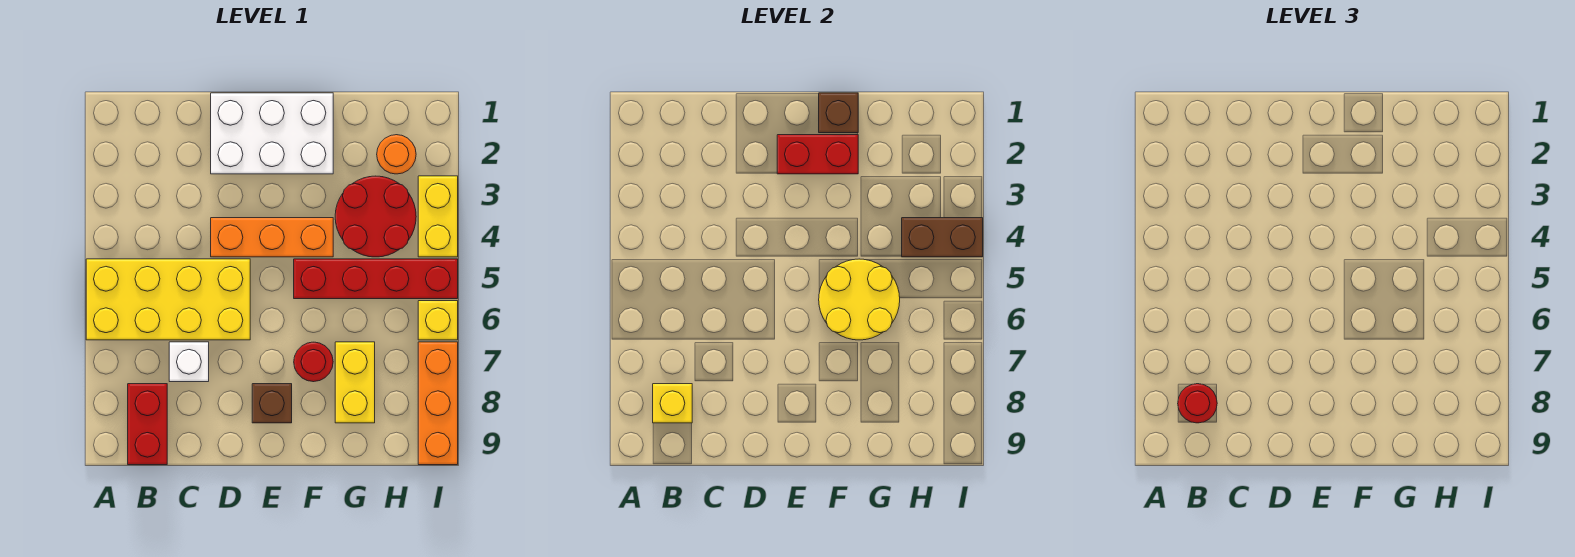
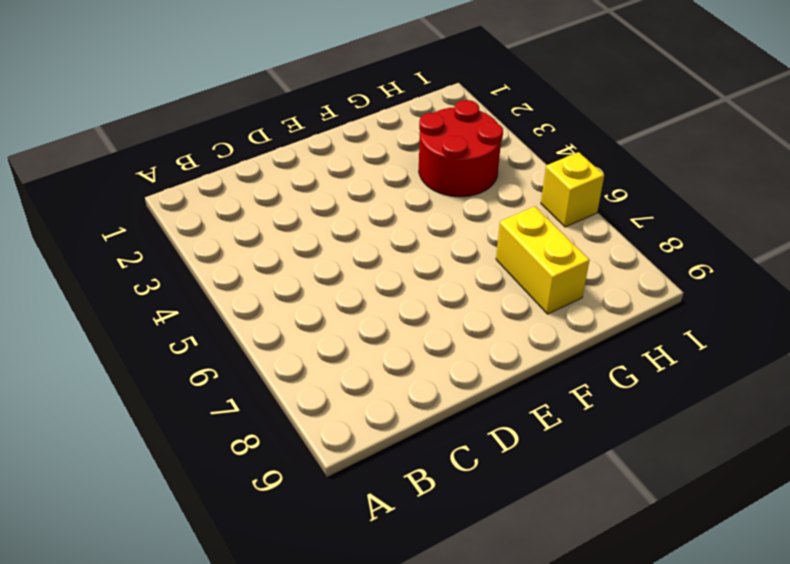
none -> yellow brick A5:D6 level 1
none -> red brick B8:B9 level 1
none -> white brick C7 level 1

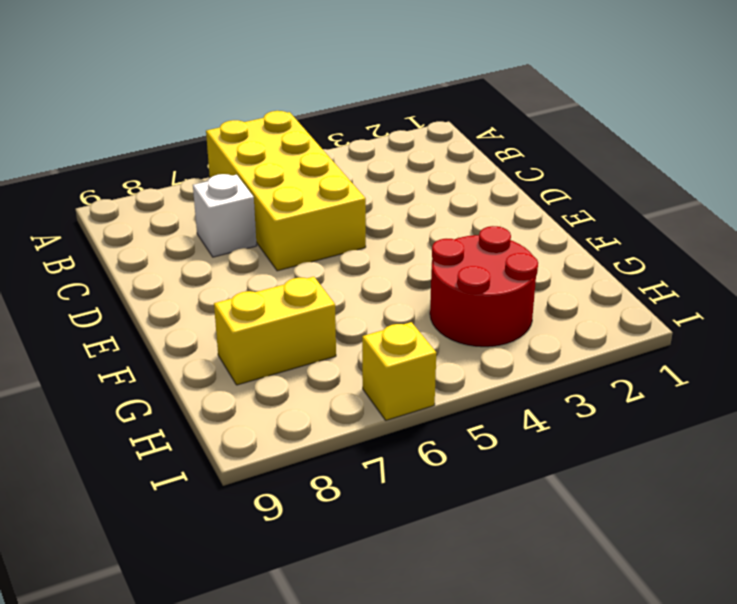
none -> red brick B8:B9 level 1
none -> white brick D1:F2 level 1
none -> orange brick D4:F4 level 1

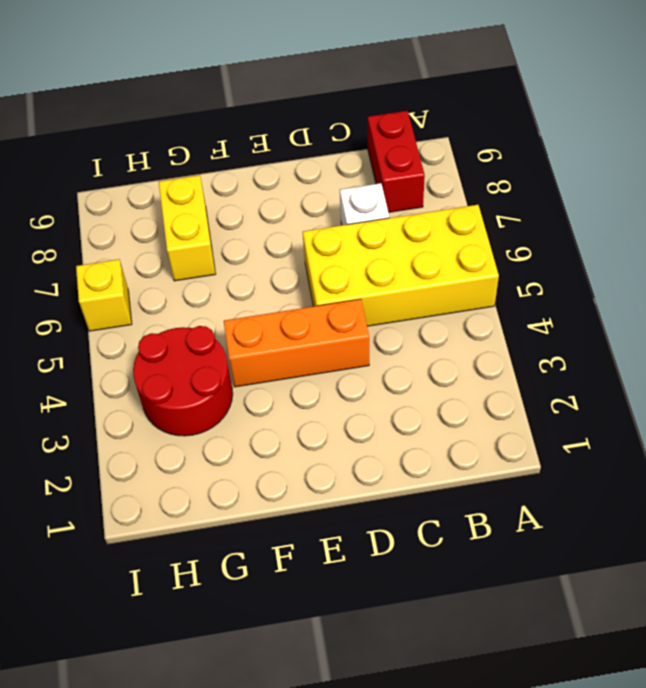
none -> white brick D1:F2 level 1
none -> brown brick E8 level 1
none -> red brick F5:I5 level 1

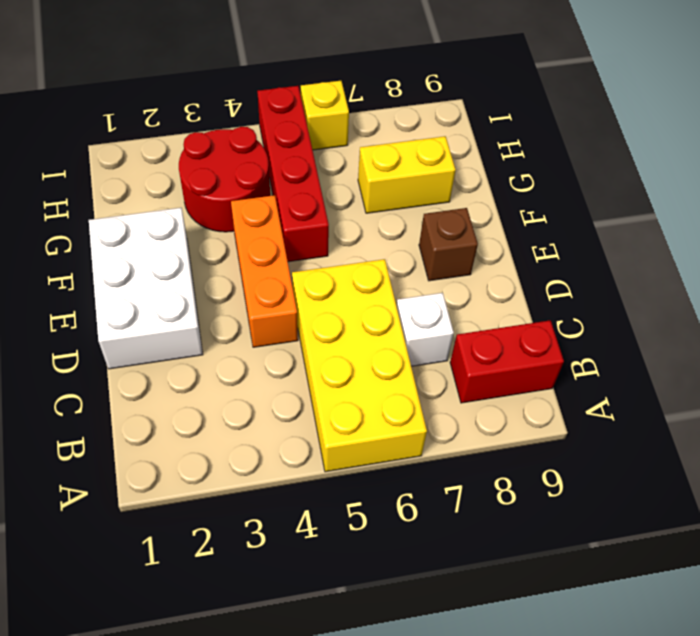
none -> red round brick F7 level 1
none -> orange round brick H2 level 1
none -> yellow brick I3:I4 level 1

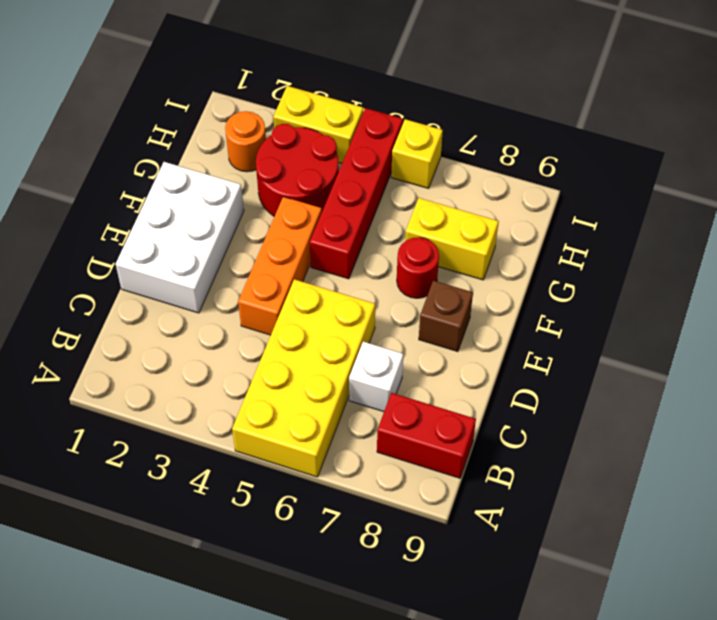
none -> orange brick I7:I9 level 1
none -> yellow brick B8 level 2
none -> red brick E2:F2 level 2

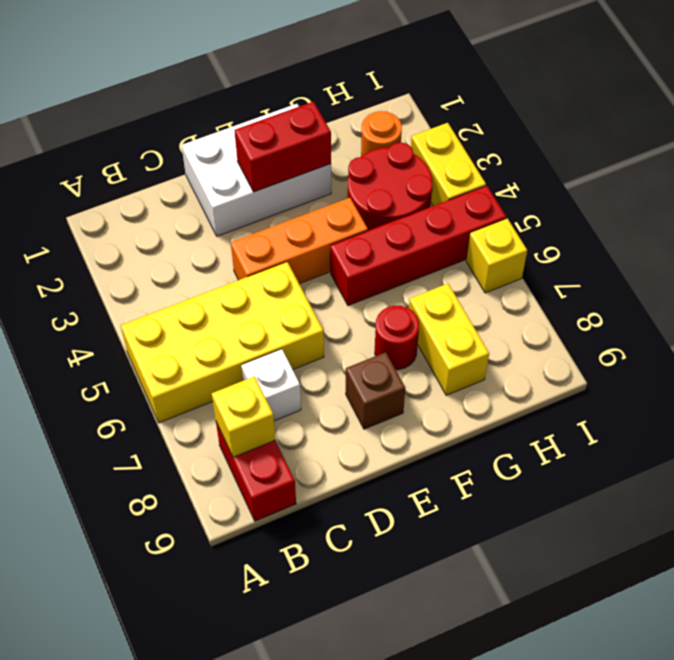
none -> orange brick I7:I9 level 1
none -> brown brick F1 level 2
none -> yellow round brick F5:G6 level 2

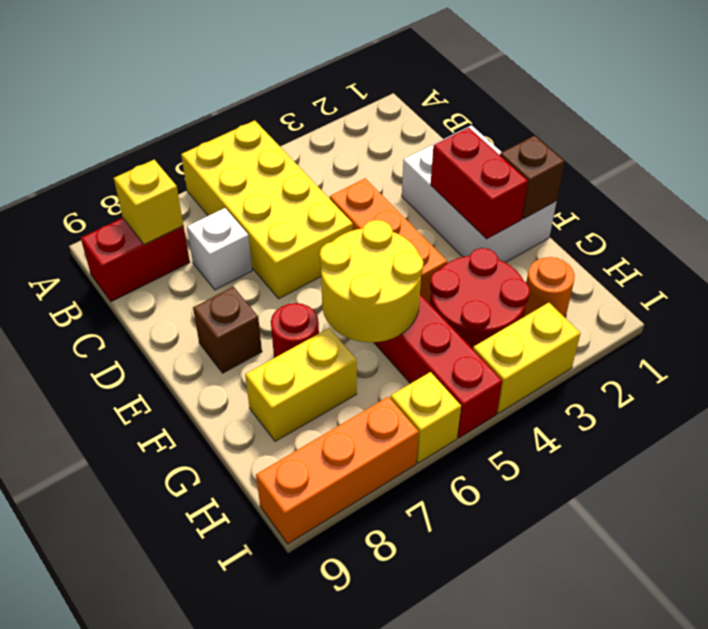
none -> brown brick H4:I4 level 2
none -> red round brick B8 level 3

